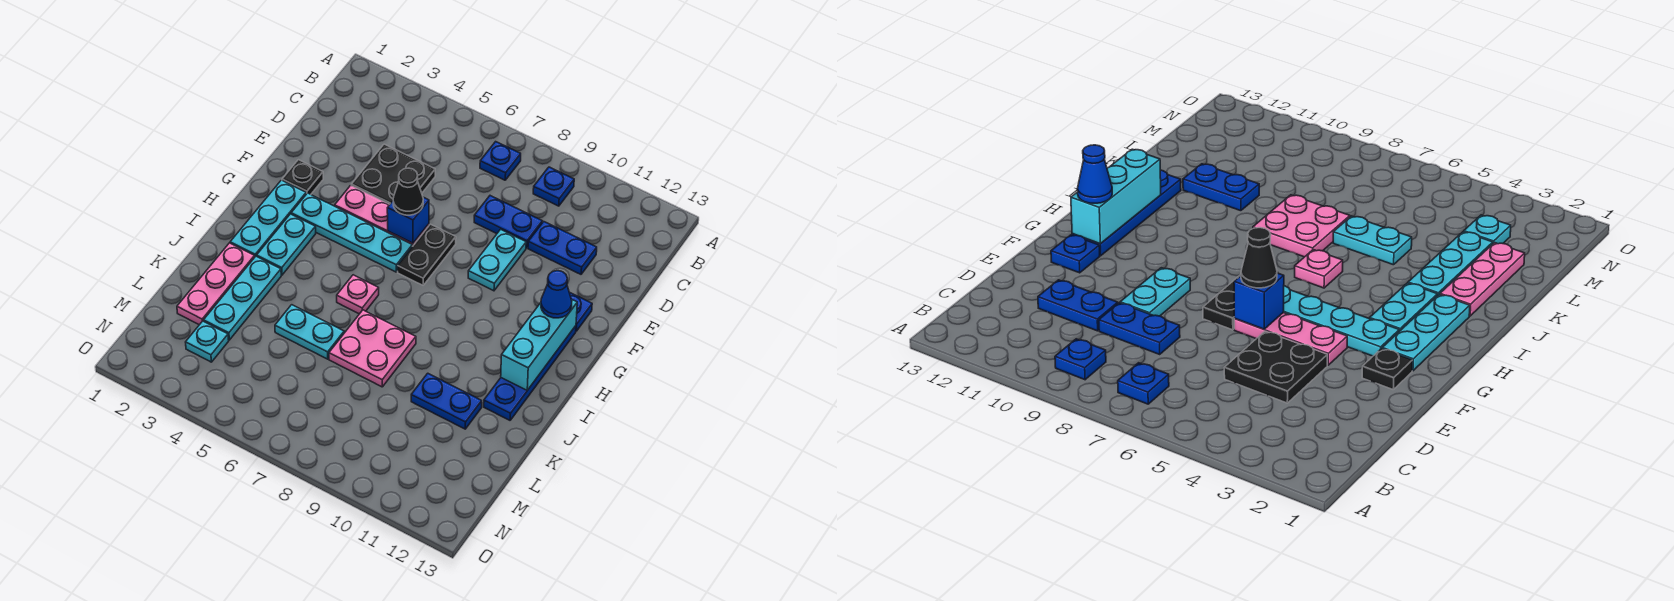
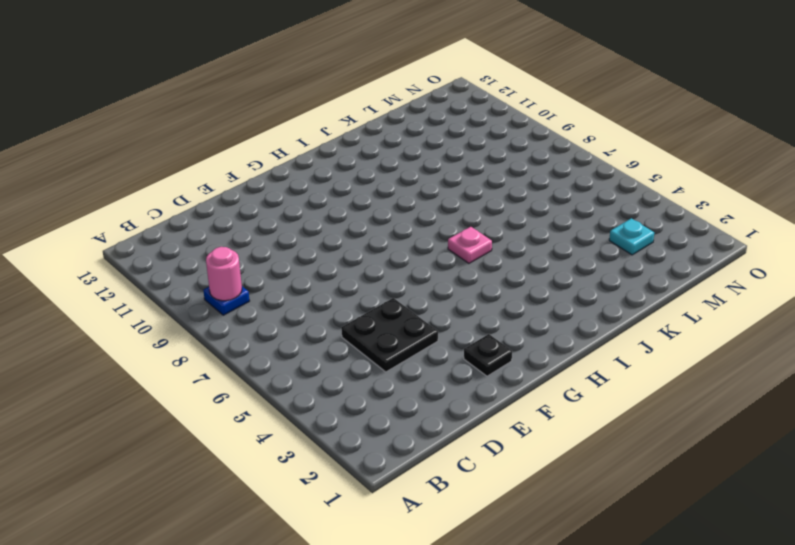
pink round brick B9 level 2 -> none
none -> blue plate B7 level 1
none -> blue plate D8:D9 level 1
none -> blue plate D10:D11 level 1

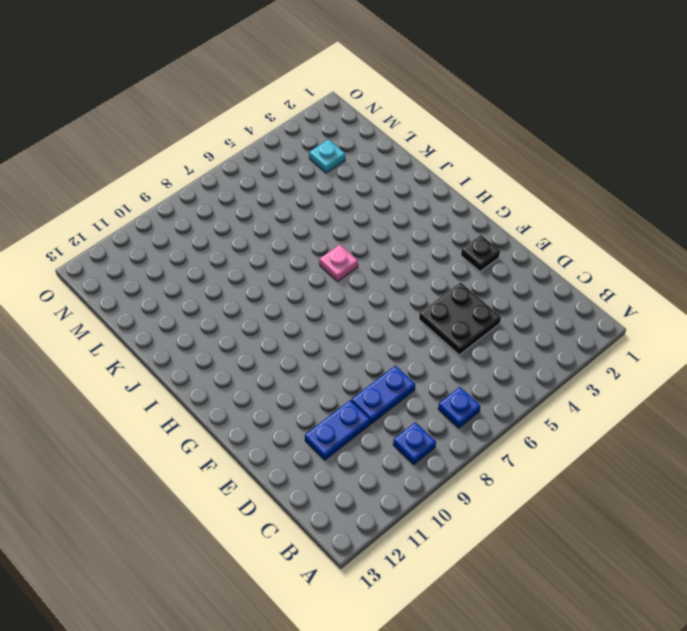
none -> cyan plate E9:F9 level 1
none -> pink plate F4:F6 level 1
none -> black plate F7:G7 level 1

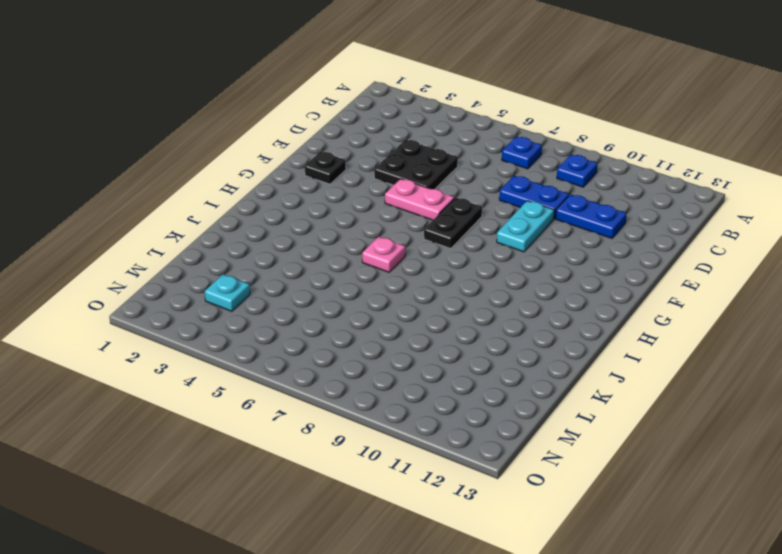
pink plate F5:F6 level 1 -> pink plate F4:F6 level 1
none -> blue plate F12 level 1
none -> cyan plate G2:I2 level 1
none -> cyan plate G3:G6 level 1

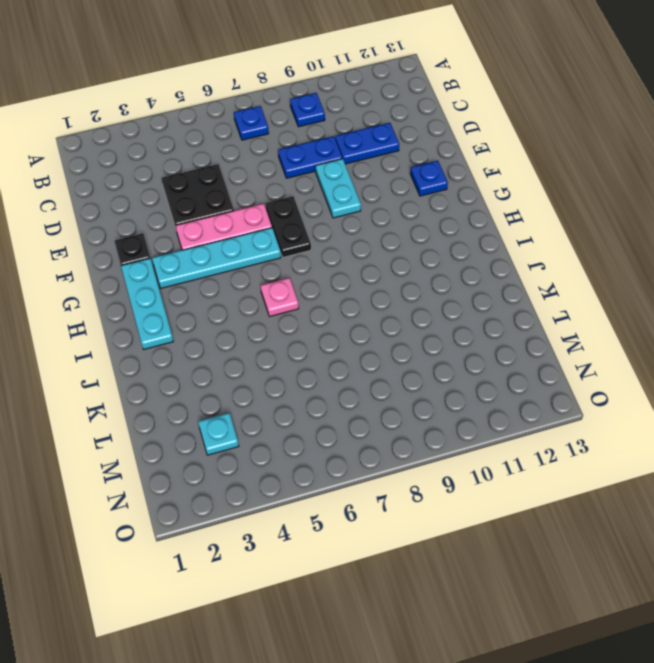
none -> blue plate G12:J12 level 1
none -> cyan plate H3:I3 level 1
none -> pink plate J2:L2 level 1

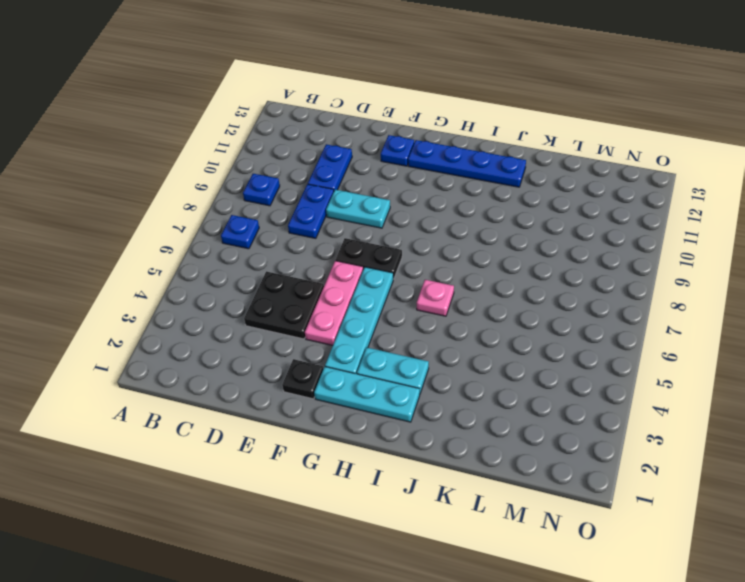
none -> pink plate J2:L2 level 1
none -> cyan plate J3:L3 level 1
none -> pink plate J7:K8 level 1

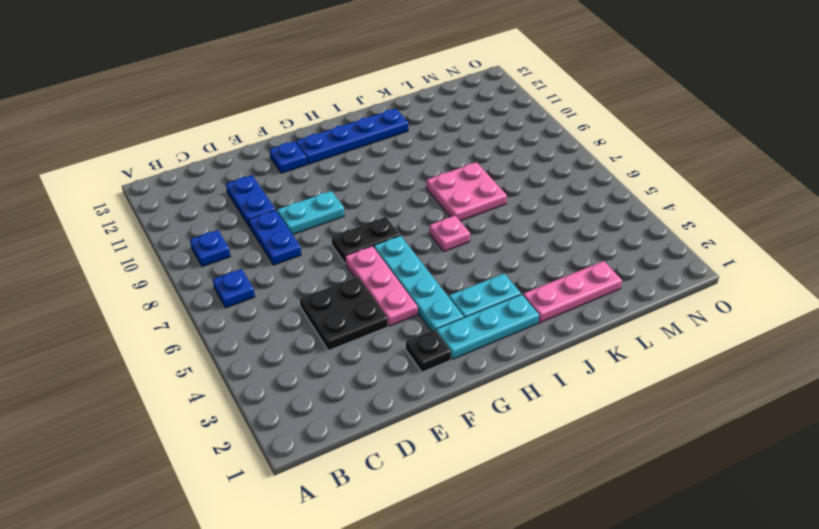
none -> cyan plate J3:L3 level 1
none -> cyan plate K5:K6 level 1
none -> blue plate K10:K11 level 1

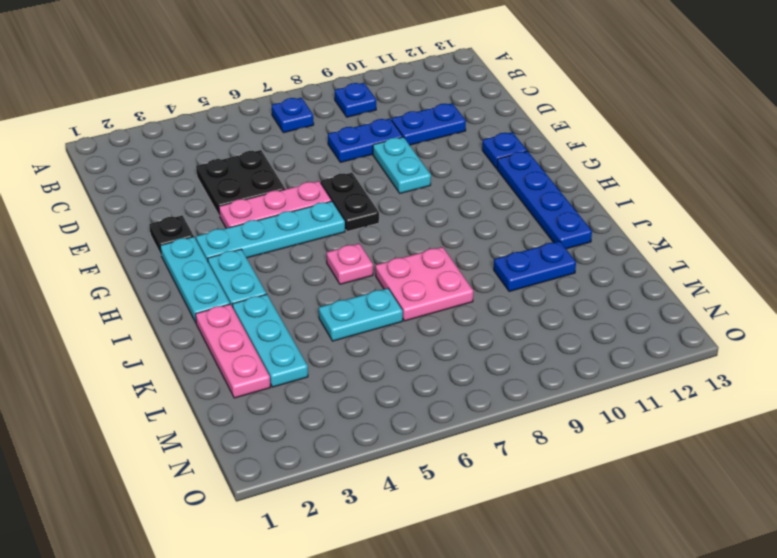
none -> cyan plate M3 level 1
none -> blue brick F6 level 2
none -> cyan brick G12:I12 level 2

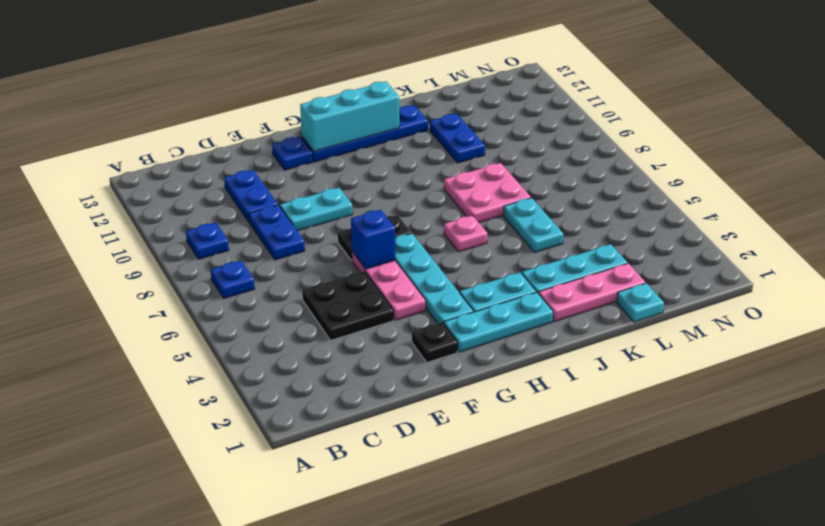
cyan plate L1 level 1 -> cyan plate M3 level 1
none -> black cone F6 level 3
none -> blue cone G12 level 3

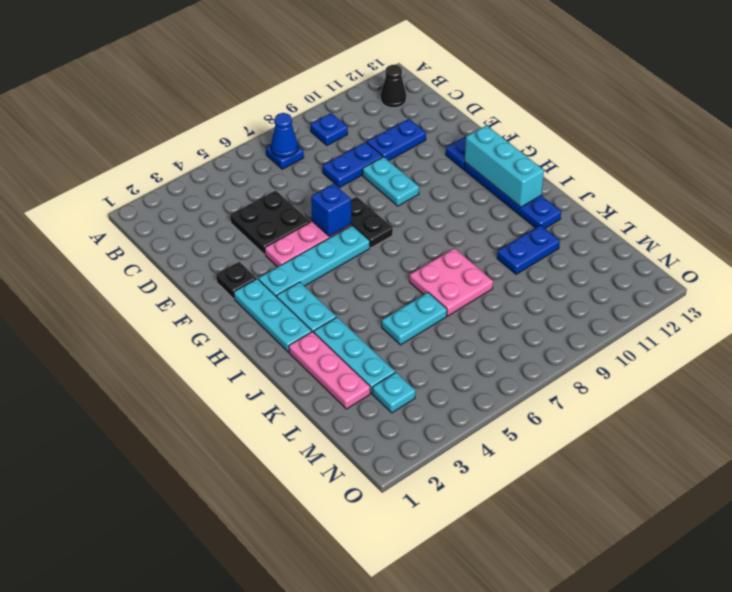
blue cone B7 level 2 -> blue cone G12 level 3
black cone B12 level 1 -> black cone F6 level 3
none -> pink plate I6 level 1

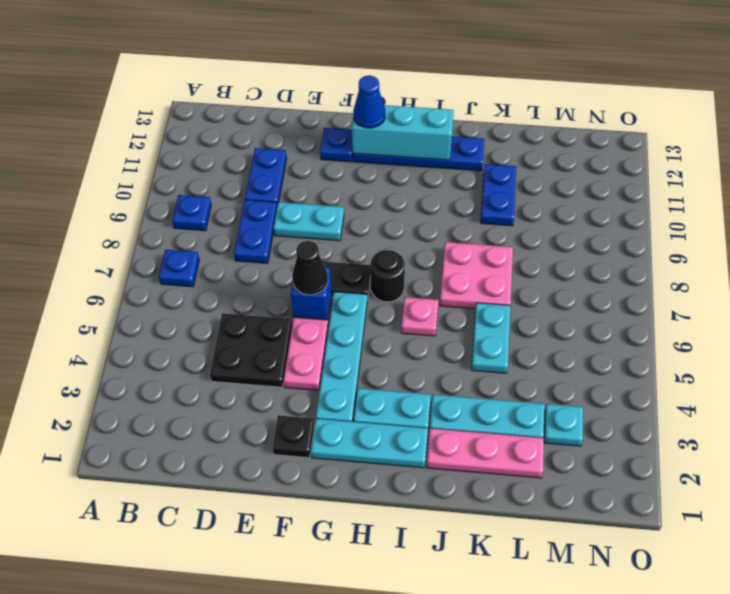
black round brick H7 level 1 -> none

